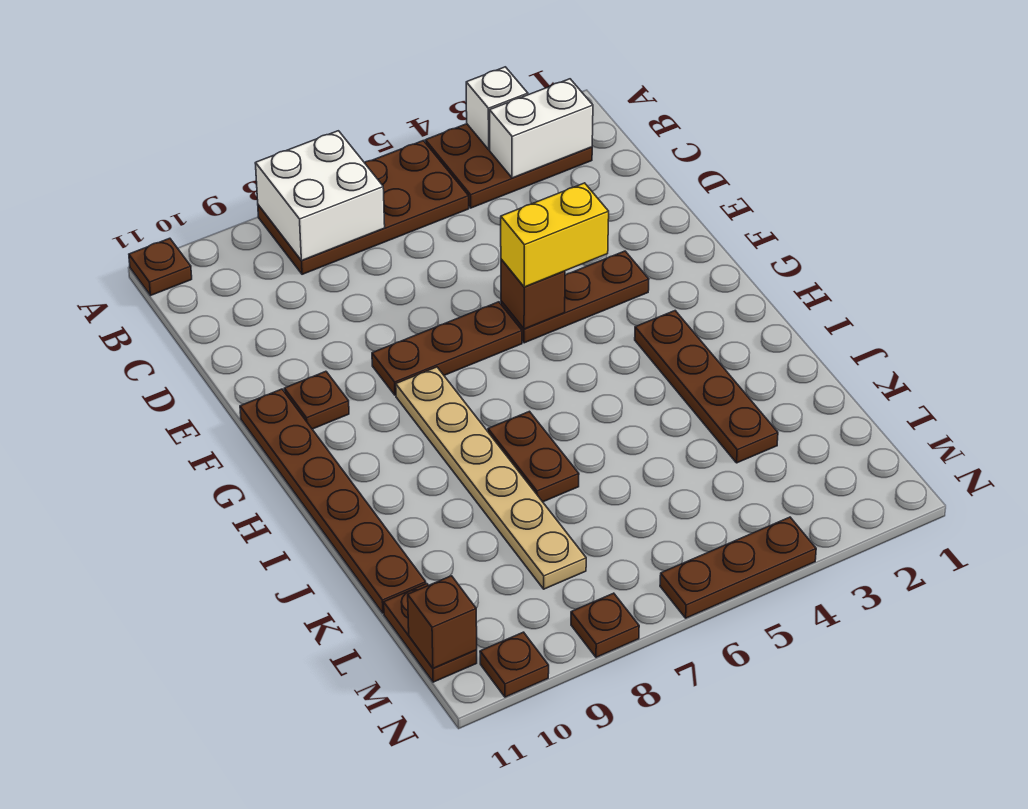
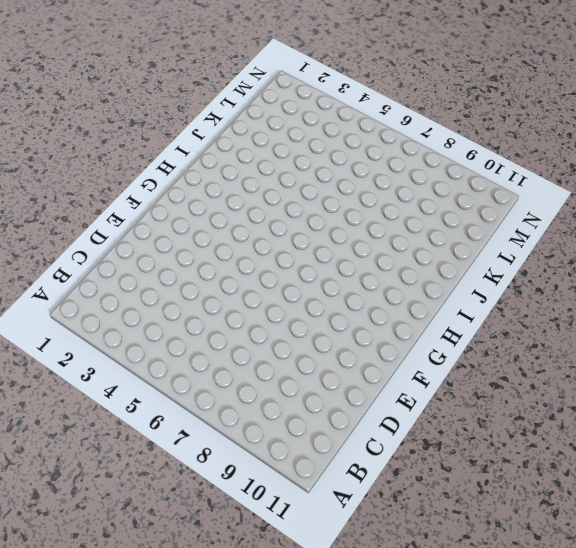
none -> brown plate A2:B4 level 1
none -> brown plate A5:B8 level 1
none -> brown plate A11 level 1

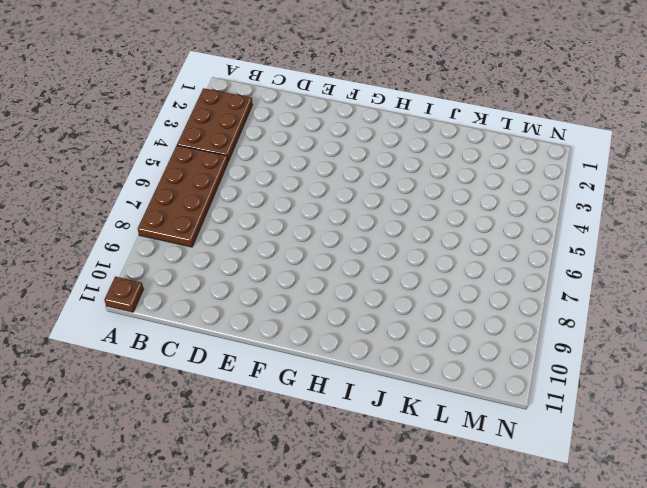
none -> brown plate F3:F5 level 1
none -> brown plate F6:F8 level 1
none -> brown plate F10 level 1

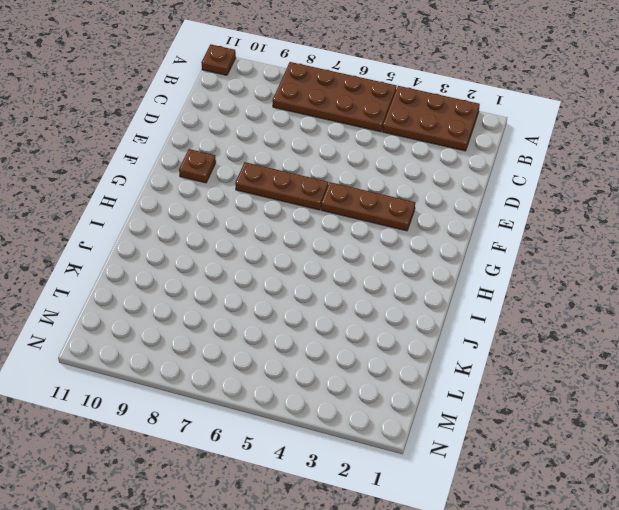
none -> brown plate F11:K11 level 1
none -> tan plate G8:L8 level 1
none -> brown plate H3:K3 level 1

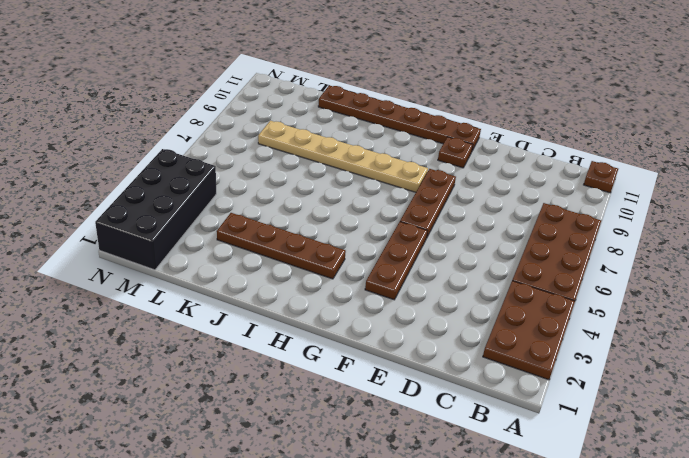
black brick M1:N4 level 1 -> brown plate N4:N6 level 1
none -> brown plate I7:J7 level 1
none -> brown plate L11:M11 level 1
none -> brown plate N8 level 1

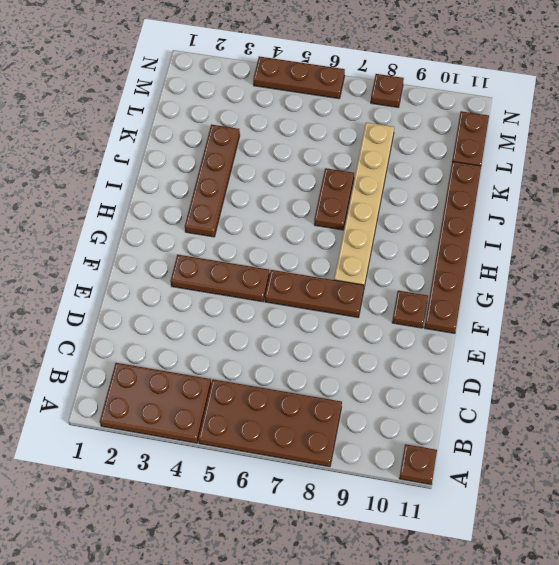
none -> brown plate N10 level 1
none -> white brick A3 level 2
none -> white brick A7:B8 level 2

